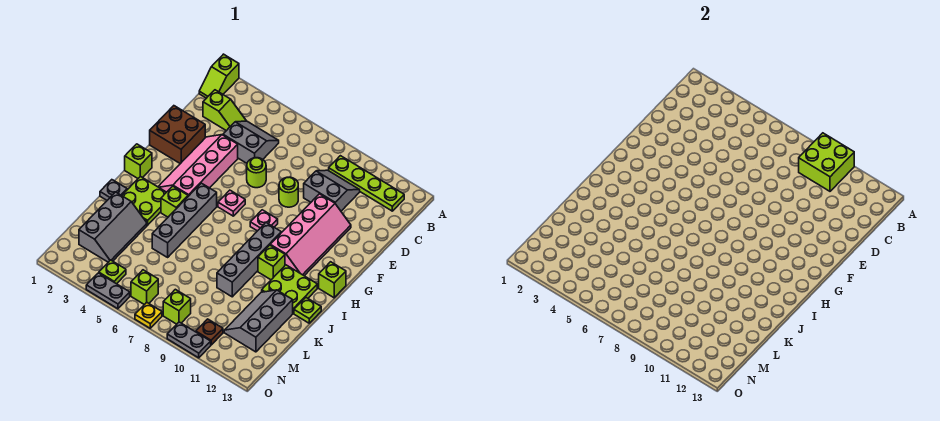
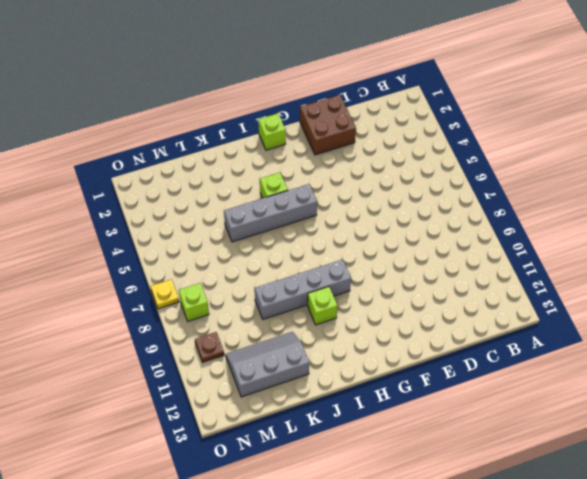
none -> lime slope A1:B1 level 1 top A
none -> lime plate B9:B12 level 1
none -> lime slope C2:C3 level 1 top 2
none -> grey slope C4:D5 level 1 top D

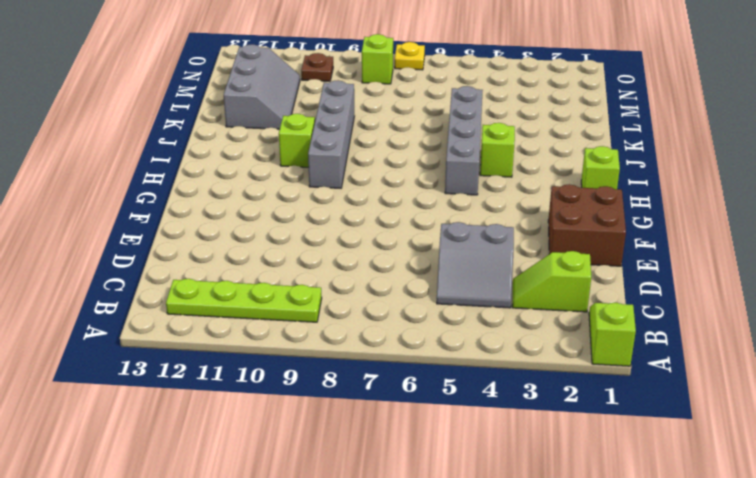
none -> grey slope C9:D10 level 1 top D
none -> pink slope E3:H4 level 1 top 4
none -> lime round brick E6 level 1
none -> lime round brick E8 level 1

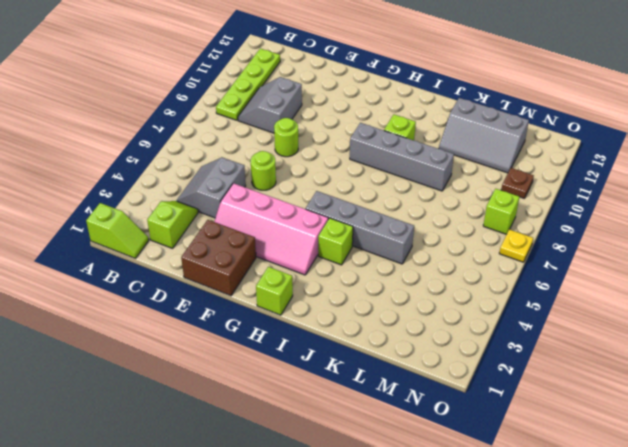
none -> pink slope E10:H11 level 1 top 10
none -> pink plate G6 level 1
none -> pink plate G8 level 1
none -> lime brick H13 level 1

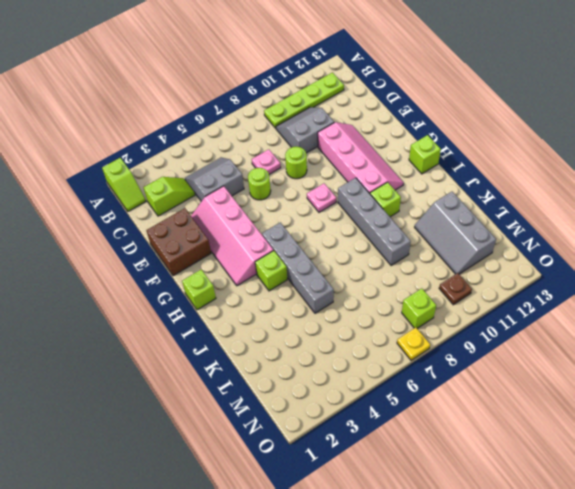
pink plate D7 level 1 -> pink plate G6 level 1
none -> lime plate I2:J3 level 1
none -> lime plate I11:J12 level 1
none -> grey plate J1 level 1
none -> lime plate J13 level 1

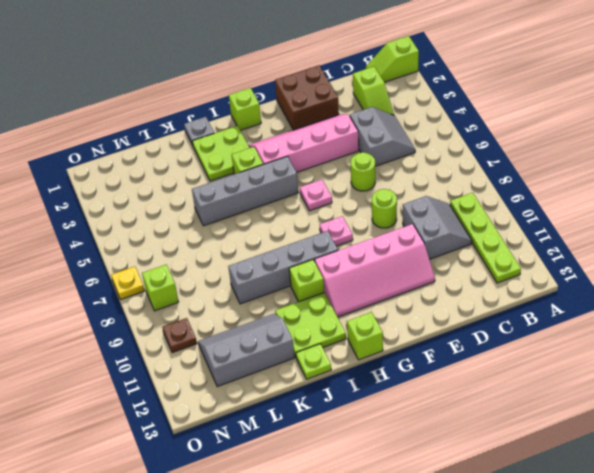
none -> grey slope K2:M3 level 1 top 2
none -> lime plate N4 level 1
none -> lime brick N6 level 1
none -> grey plate O4:O5 level 1

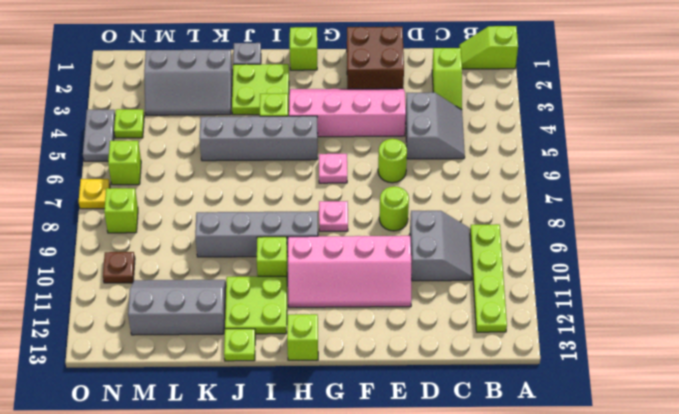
none -> grey plate O9:O10 level 1
none -> lime brick A9:B10 level 2

